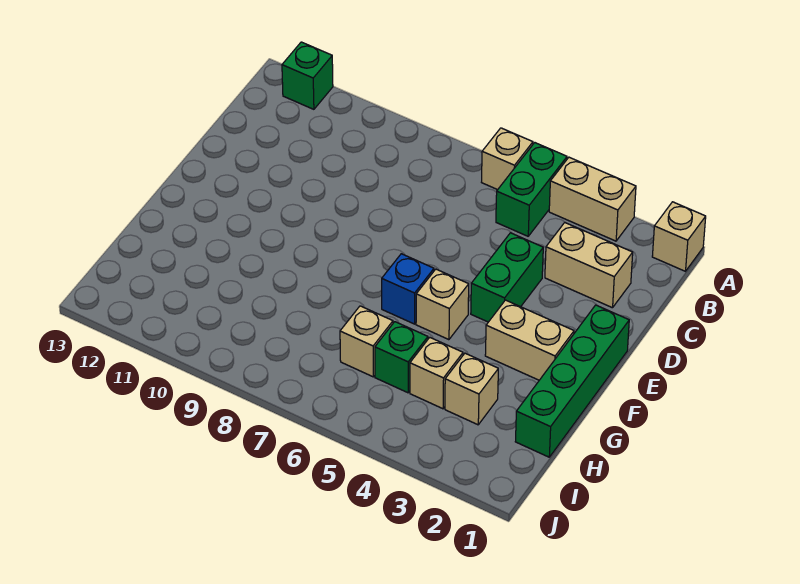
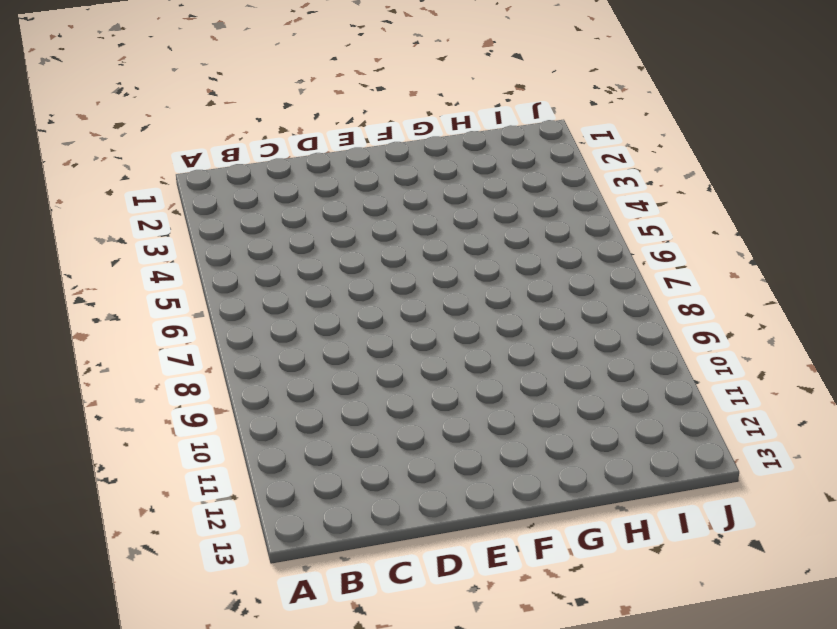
none -> tan brick A1 level 1
none -> tan brick A3:A4 level 1
none -> green brick A5:B5 level 1

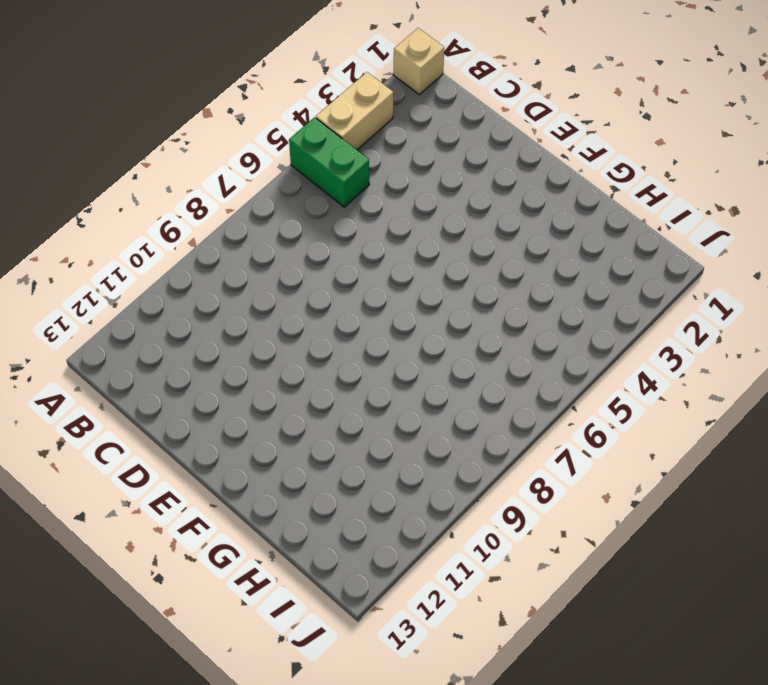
none -> tan brick A6 level 1
none -> green brick A12 level 1
none -> tan brick C2:C3 level 1

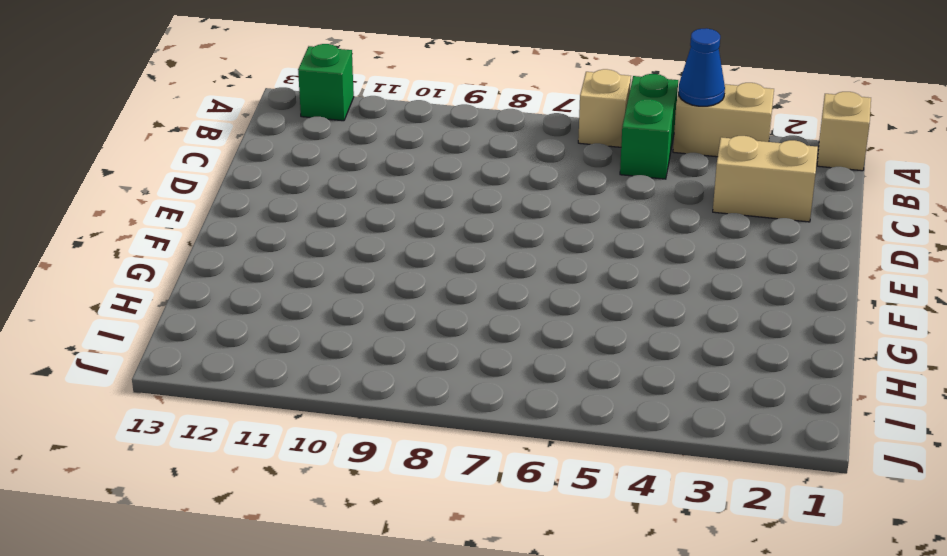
blue cone A4 level 2 -> none
none -> green brick D4:E4 level 1
none -> green brick E1:H1 level 1
none -> tan brick F2:F3 level 1

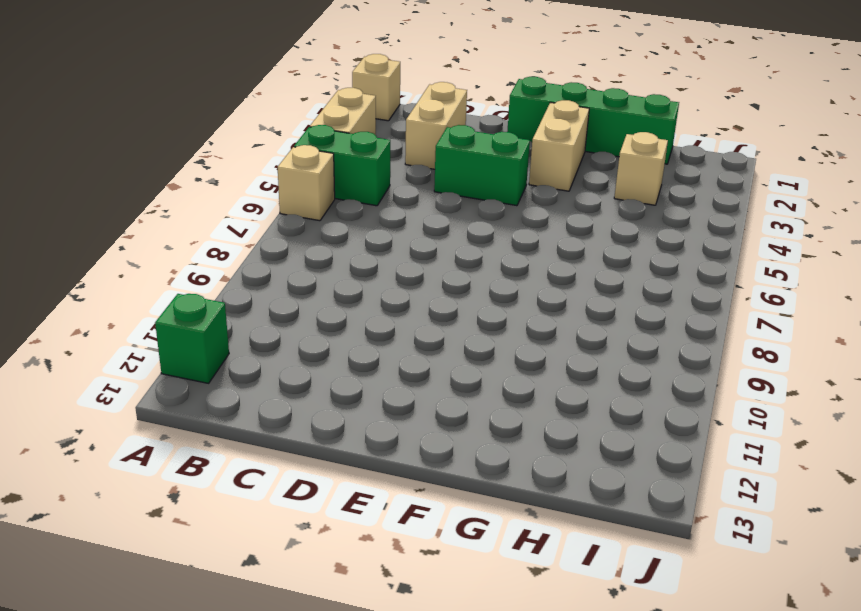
none -> tan brick F5 level 1
none -> blue brick F6 level 1
none -> tan brick H4 level 1

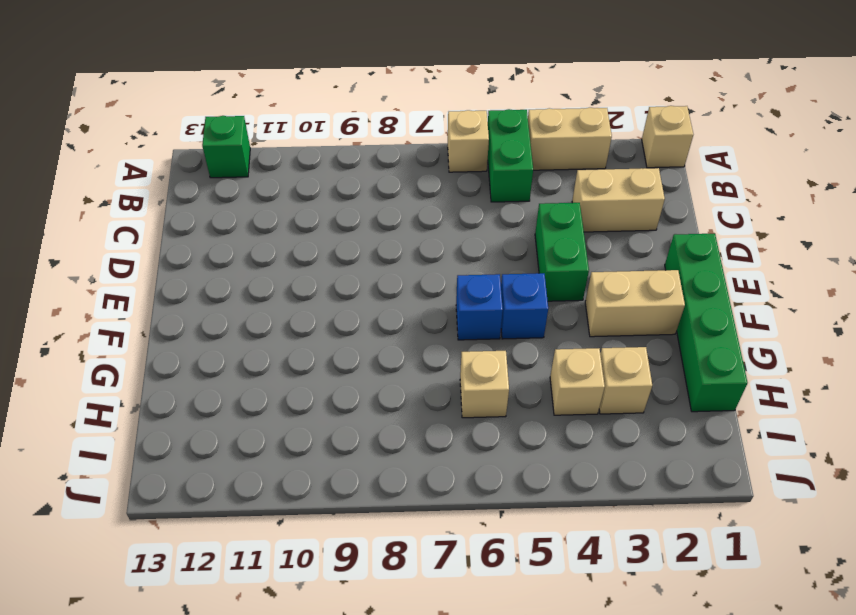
blue brick F5 level 1 -> tan brick F5 level 1
none -> green brick H5 level 1

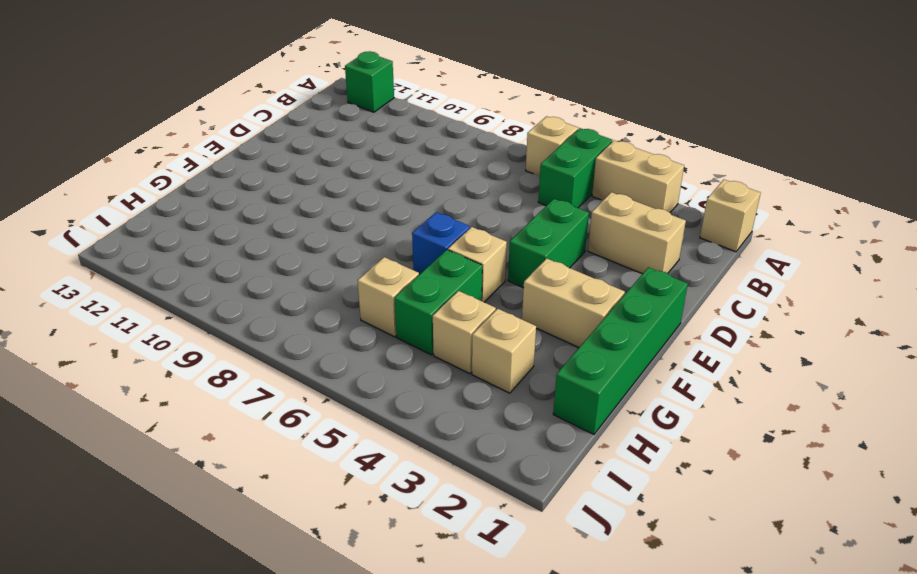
green brick G5:H5 level 1 -> green brick H5 level 1

